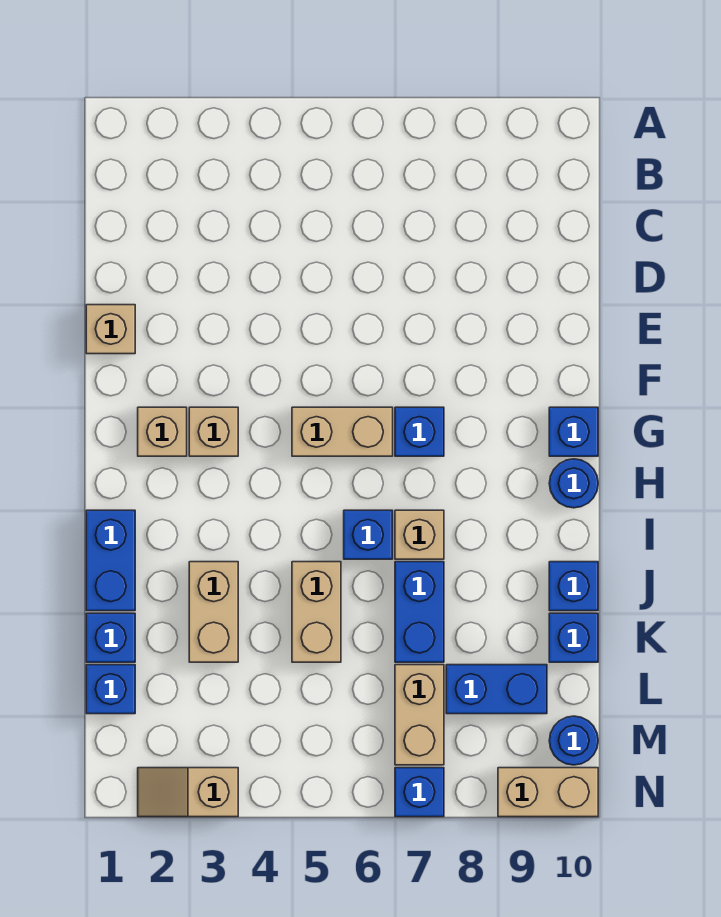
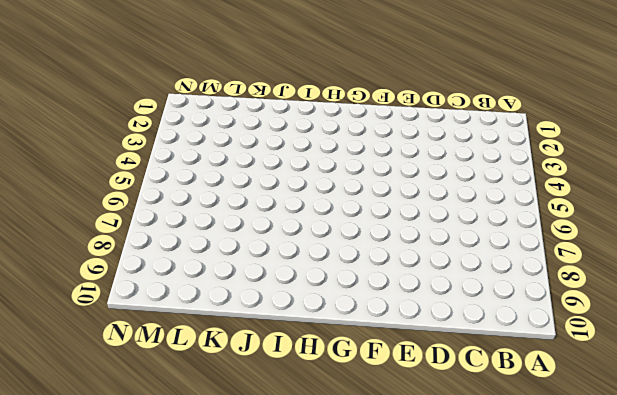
none -> tan brick E1 level 1
none -> tan brick G2 level 1
none -> tan brick G3 level 1

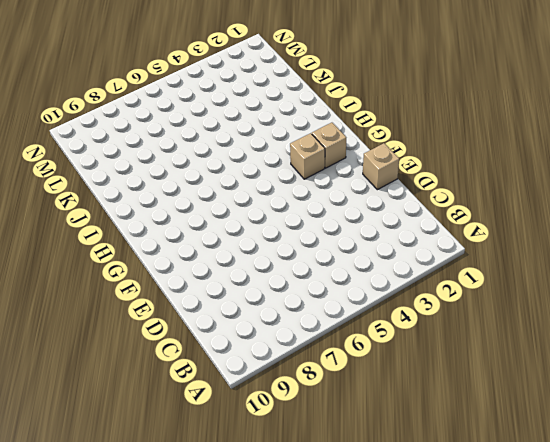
none -> tan brick G5:G6 level 1
none -> blue brick G7 level 1
none -> blue brick G10 level 1

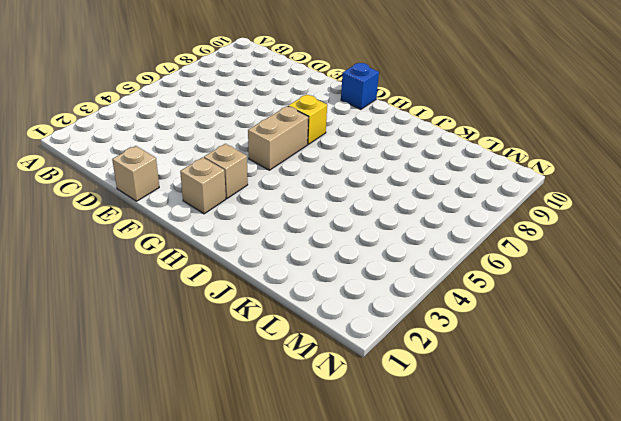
yellow brick G7 level 1 -> blue brick G7 level 1
none -> blue round brick H10 level 1
none -> blue brick I1:J1 level 1
none -> blue brick I6 level 1

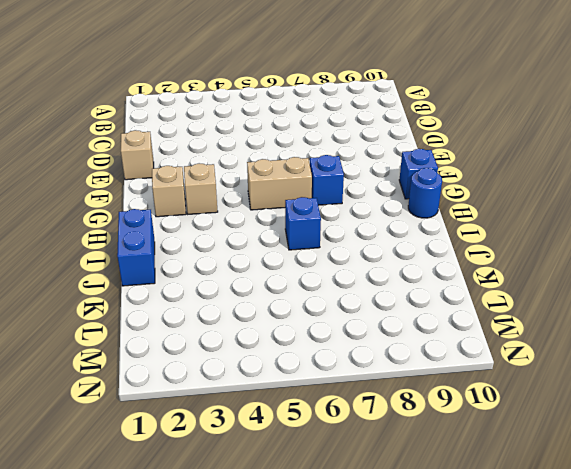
none -> tan brick I7 level 1
none -> tan brick J3:K3 level 1
none -> tan brick J5:K5 level 1

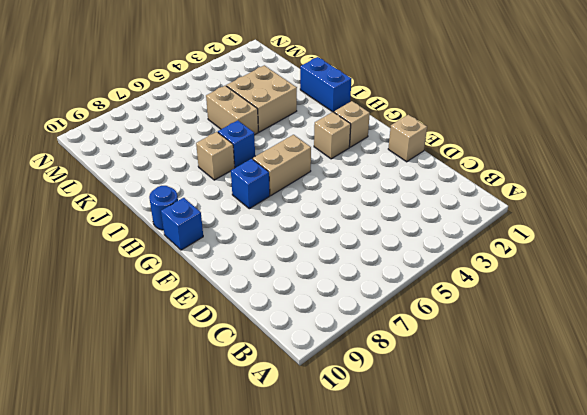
tan brick J3:K4 level 1 -> tan brick J3:K3 level 1
none -> blue brick J7:K7 level 1
none -> blue brick J10 level 1
none -> blue brick K1 level 1

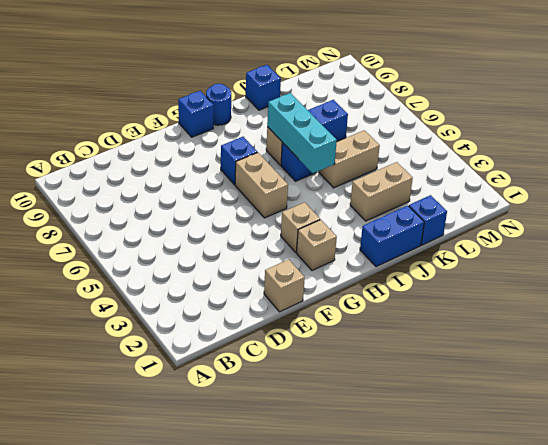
cyan brick I5:I7 level 2 -> none
none -> blue brick K10 level 1
none -> blue brick L1 level 1
none -> tan brick L7:M7 level 1

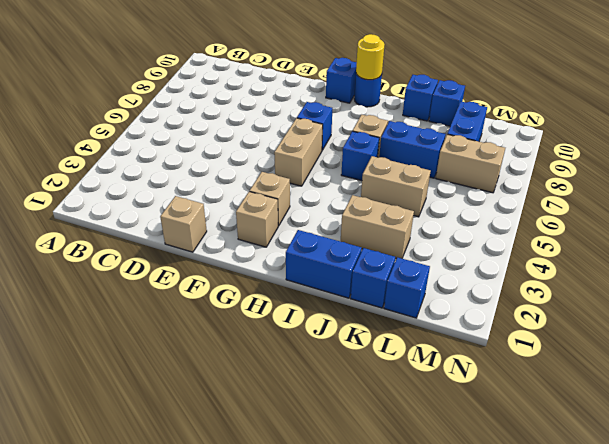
yellow round brick H10 level 2 -> none
none -> blue round brick M10 level 1
none -> tan slope N2:N3 level 1 top 3
none -> blue brick N7 level 1

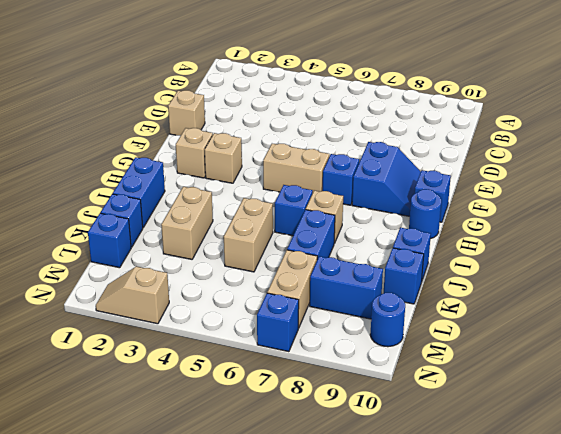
blue slope F8:G9 level 1 top 8 -> none
none -> tan brick N9:N10 level 1

